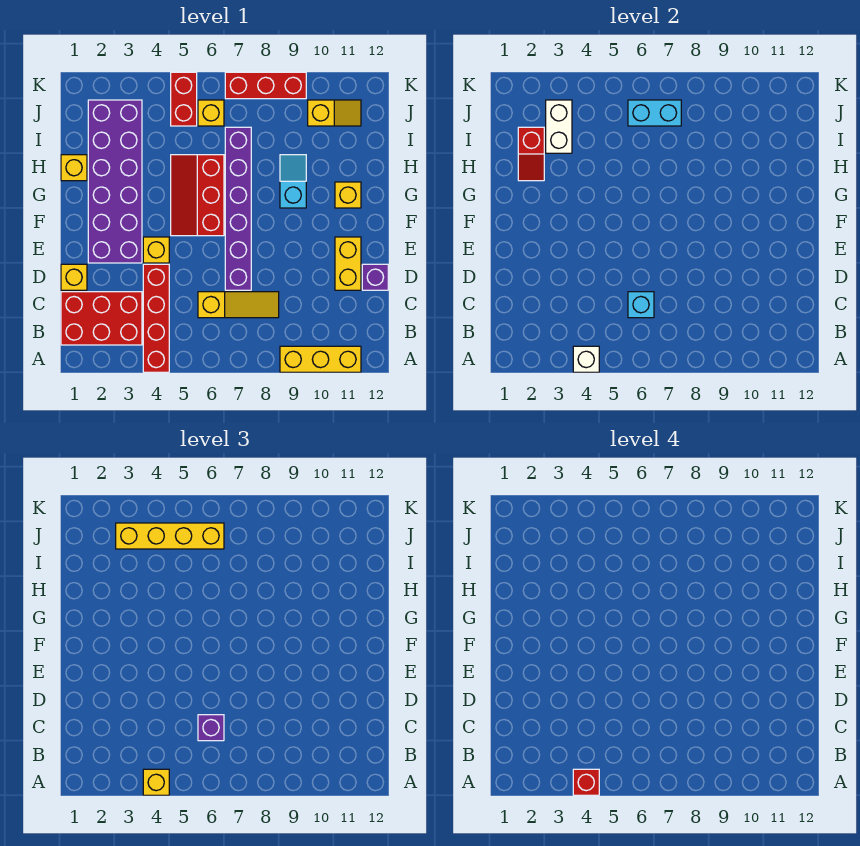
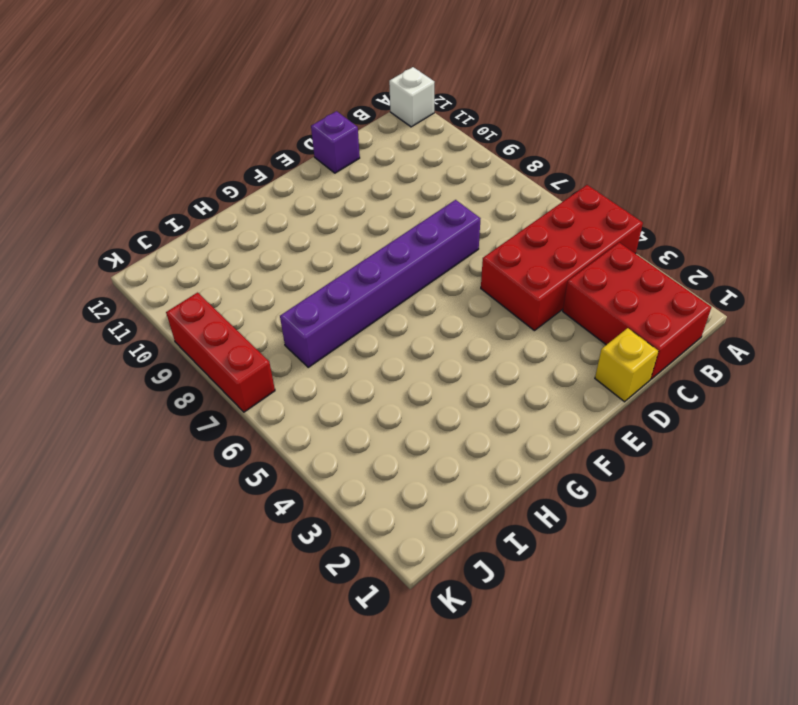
red brick A4:D5 level 1 -> red brick A4:D4 level 1
white brick A12 level 1 -> white brick A4 level 2
none -> yellow brick A9:A11 level 1
none -> yellow slope C6:C8 level 1 top 6
none -> yellow brick D11:E11 level 1

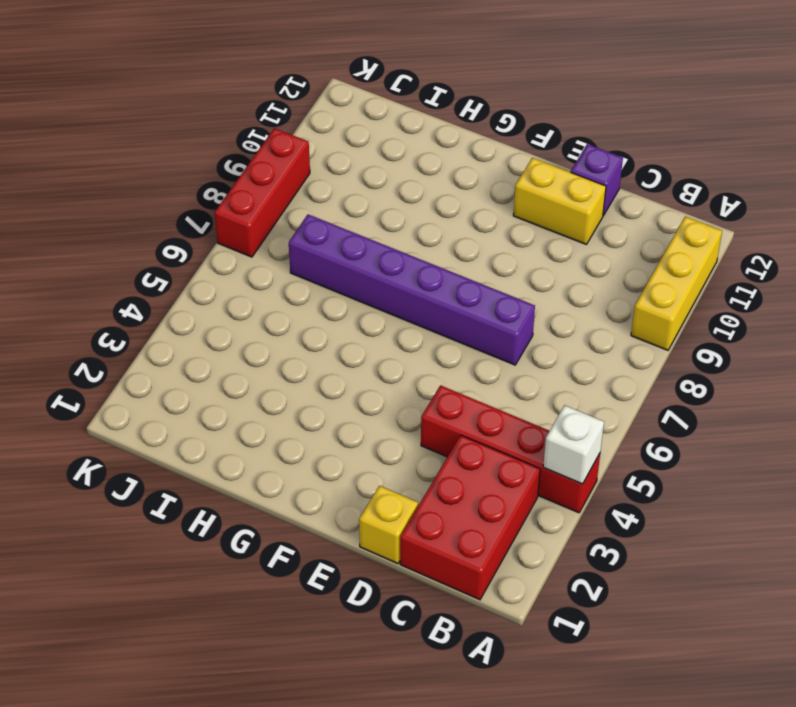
none -> yellow slope C6:C8 level 1 top 6
none -> purple brick E2:J3 level 1
none -> yellow brick E4 level 1

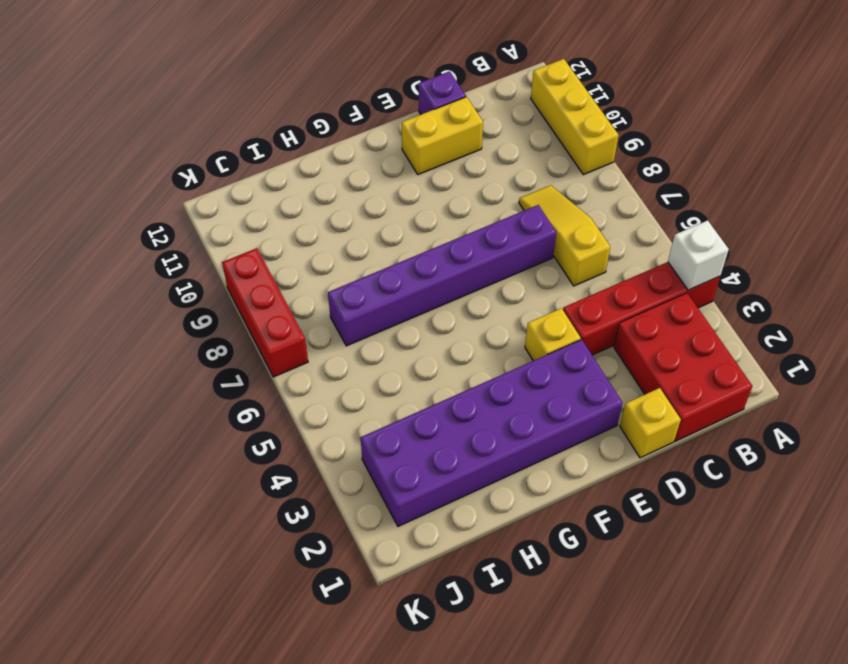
none -> red slope F5:H6 level 1 top 6
none -> cyan slope G9:H9 level 1 top G
none -> yellow brick G11 level 1

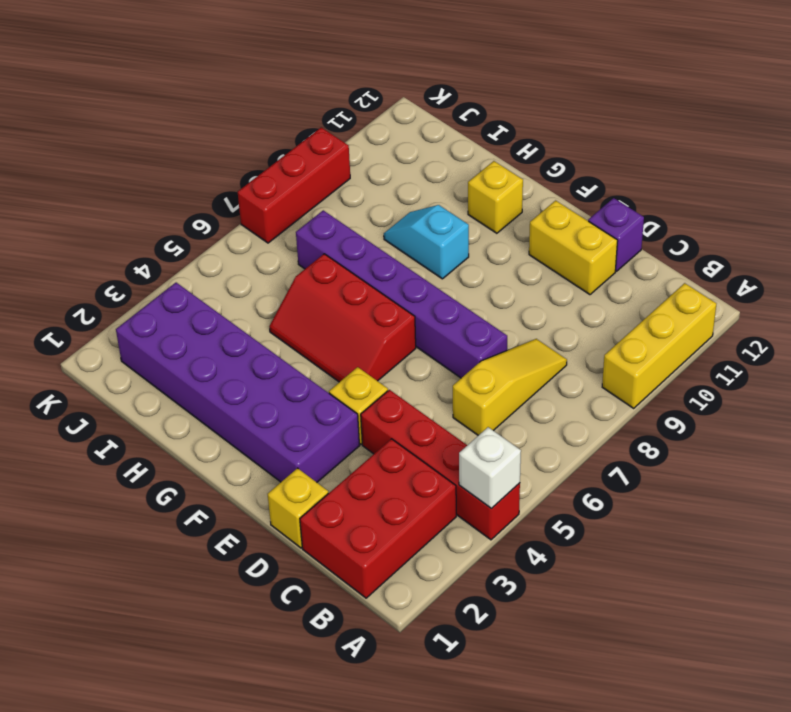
none -> yellow brick H1 level 1
none -> red brick J5:K5 level 1
none -> yellow brick J6 level 1

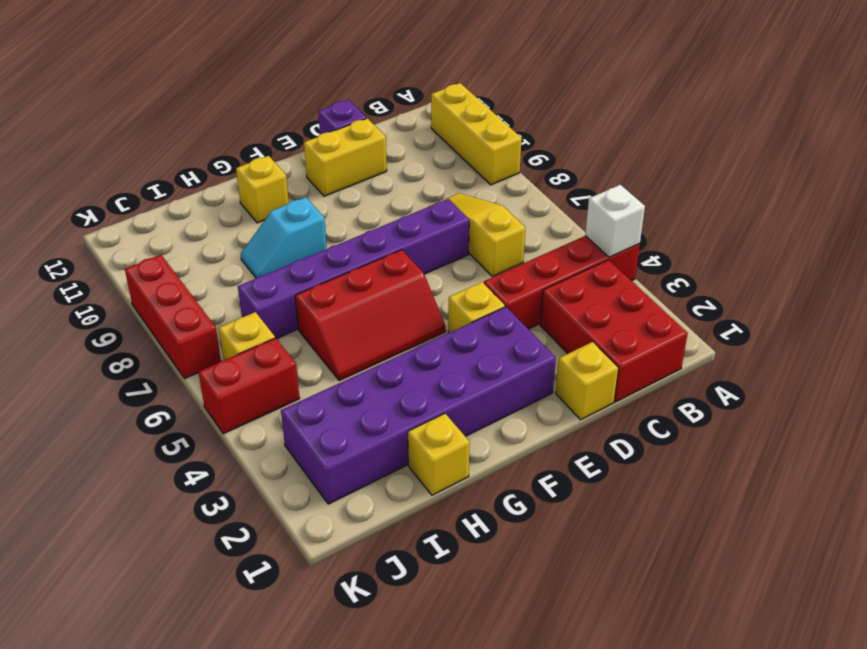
none -> yellow slope J10:J11 level 1 top 10
none -> cyan brick C6 level 2
none -> red slope H2:I2 level 2 top I

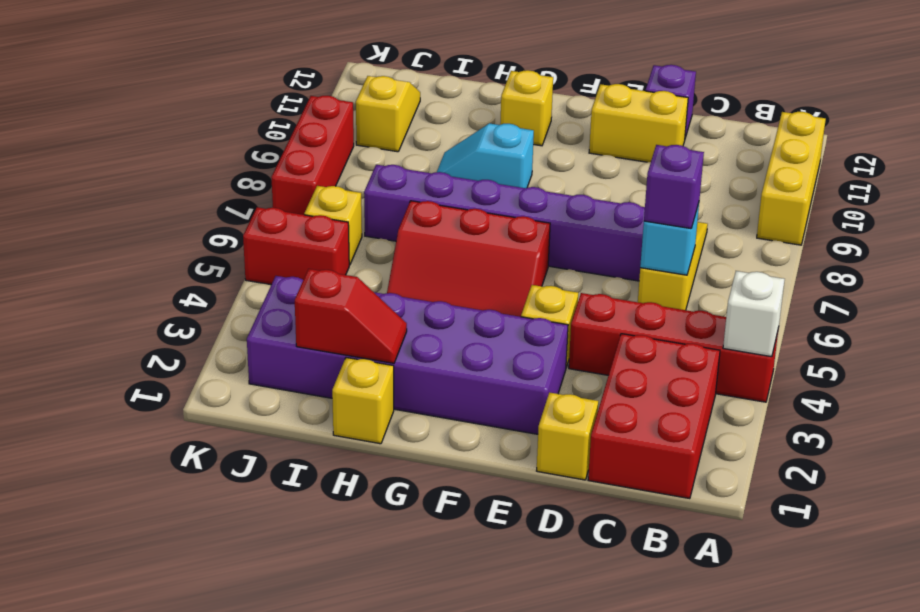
none -> white brick I3:J3 level 2
none -> cyan brick J6:J7 level 2
none -> yellow brick A4 level 3

